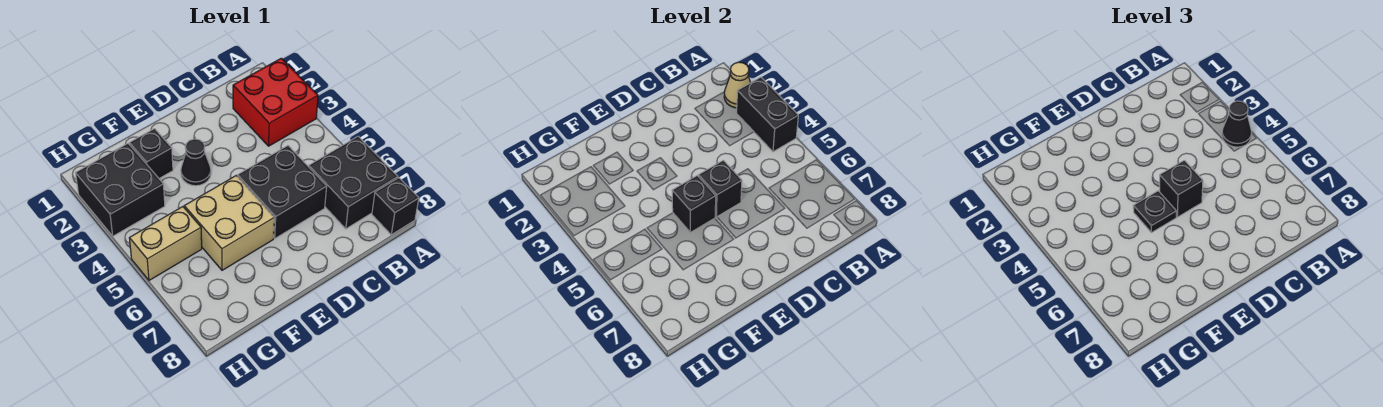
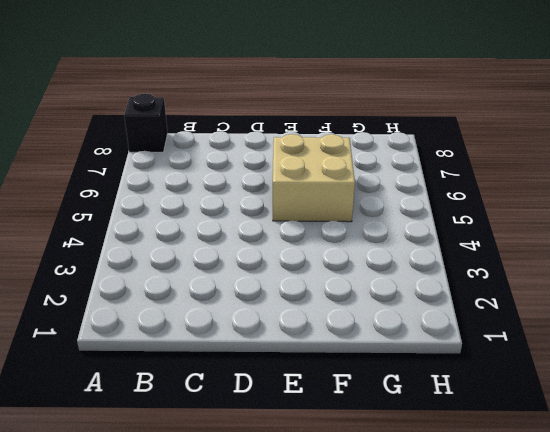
none -> red brick A2:B3 level 1
none -> black brick A6:B7 level 1
none -> black brick C5:D6 level 1

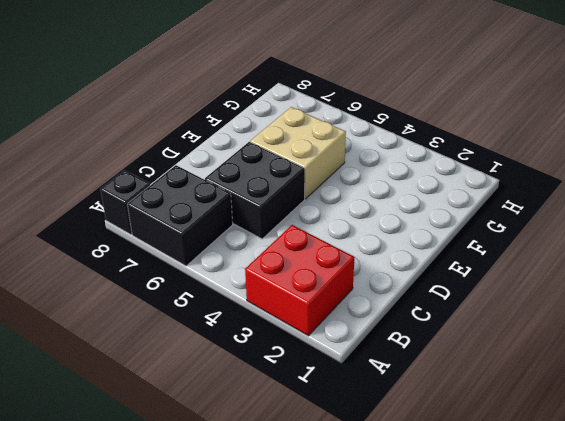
none -> black cone E3 level 1
none -> black brick F2 level 1
none -> black brick G2:H3 level 1

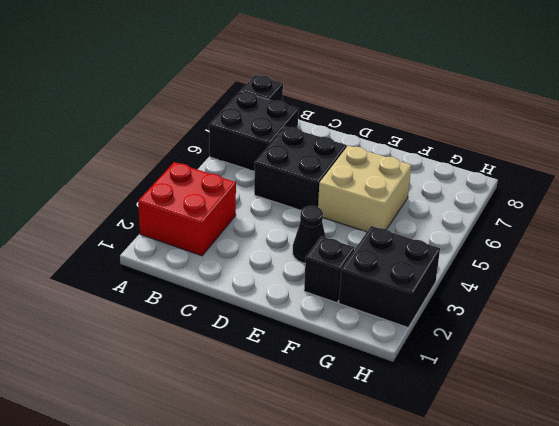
none -> tan brick G5:H5 level 1
none -> tan cone A2 level 2
none -> black brick A3:A4 level 2

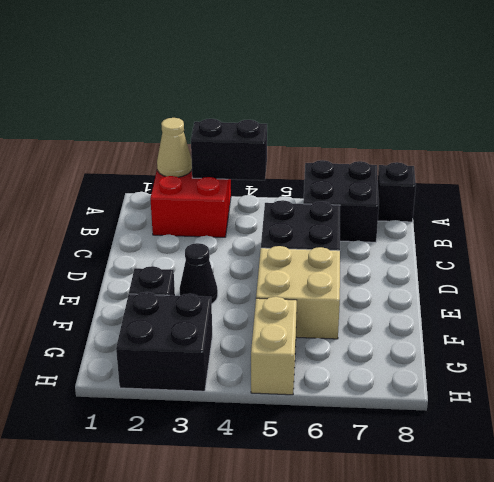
none -> black brick D5 level 2
none -> black brick E5 level 2
none -> black cone A4 level 3

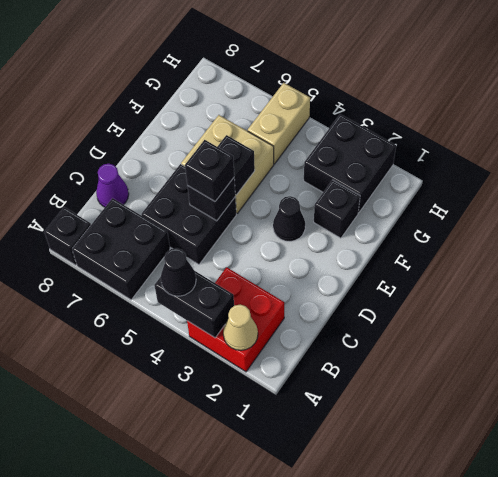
purple cone C8 level 1 -> none
none -> black plate E5 level 3

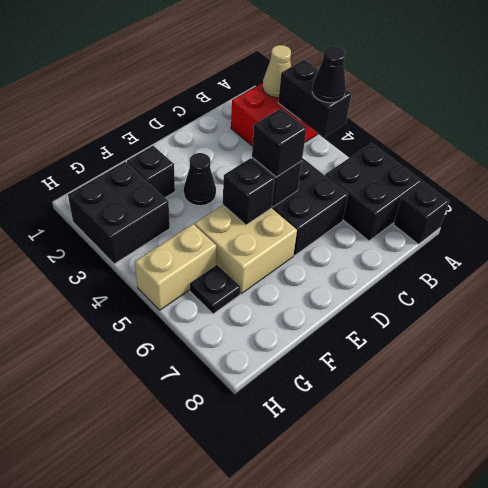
black plate G6 level 1 -> black plate E5 level 3

